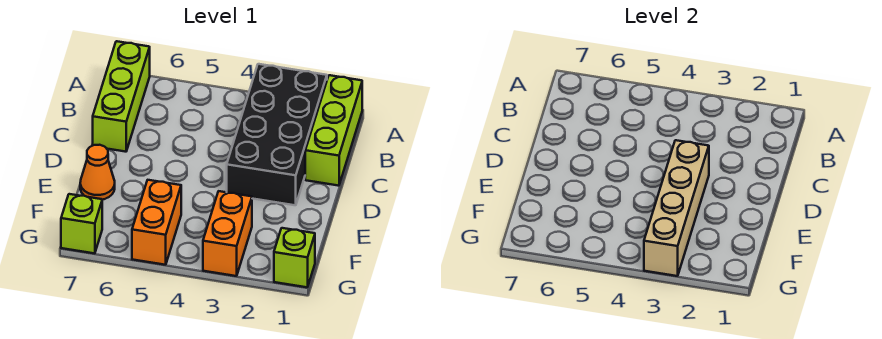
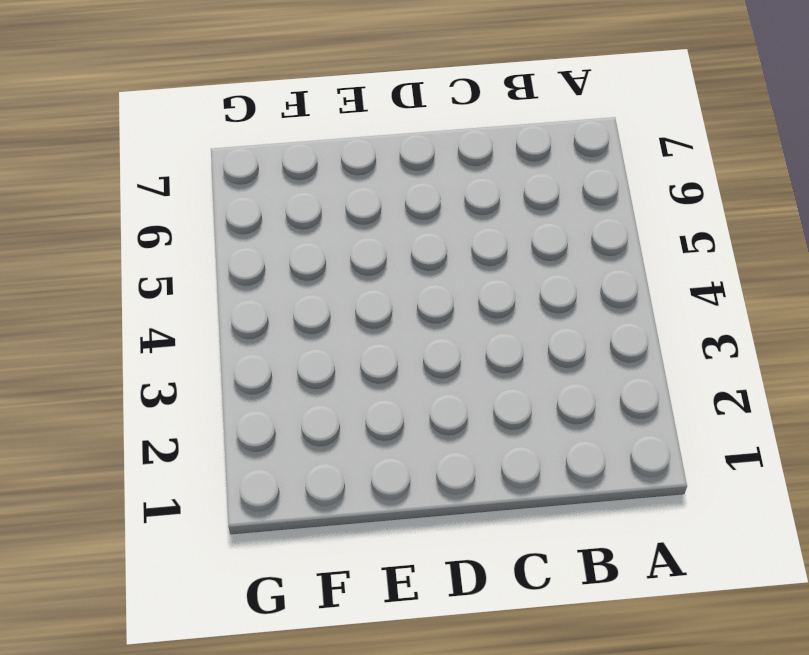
none -> lime brick A1:C1 level 1
none -> black brick A2:D3 level 1

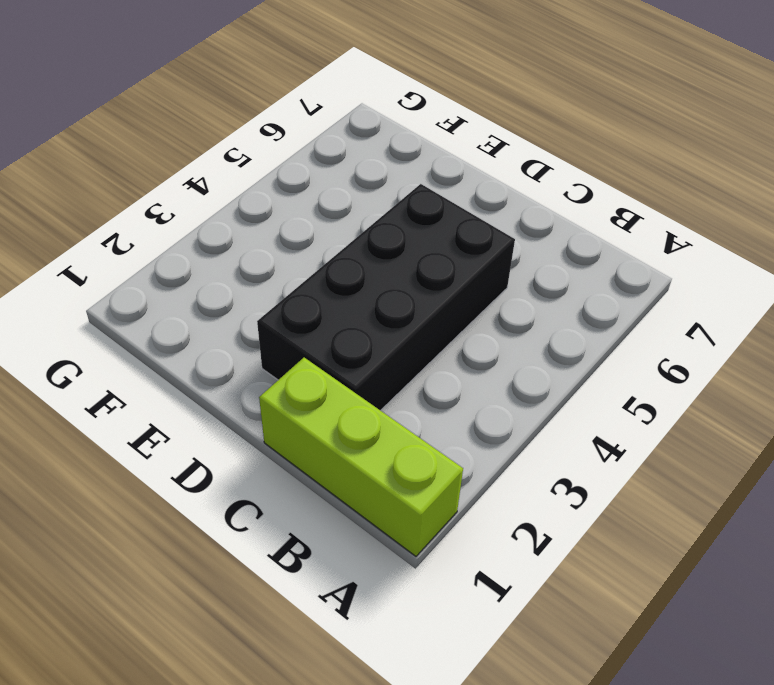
black brick C2:D5 level 1 -> black brick A2:D3 level 1
none -> lime brick A7:C7 level 1
none -> orange cone E7 level 1

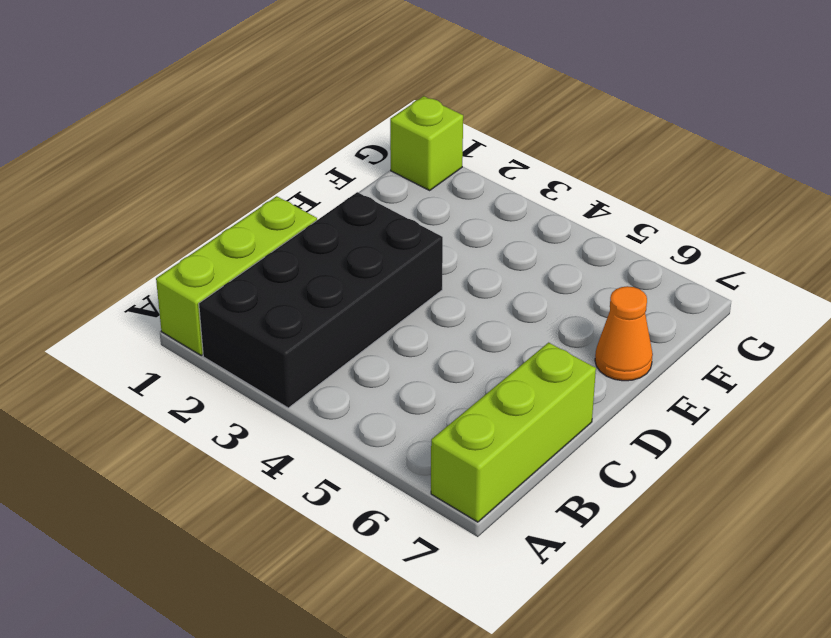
none -> orange brick F3:G3 level 1
none -> orange brick F5:G5 level 1

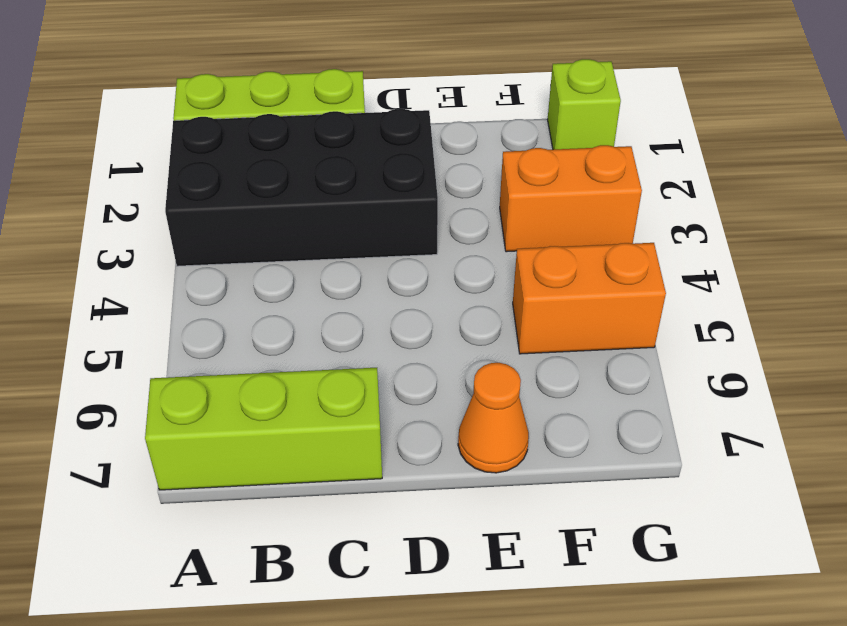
none -> lime brick G7 level 1
none -> tan brick D3:G3 level 2

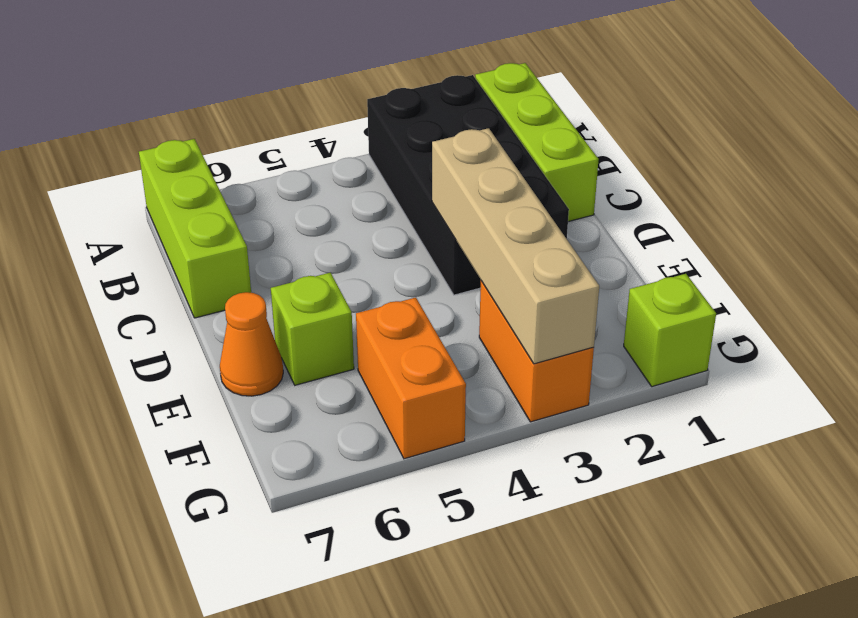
lime brick E6 level 1 -> lime brick G7 level 1

